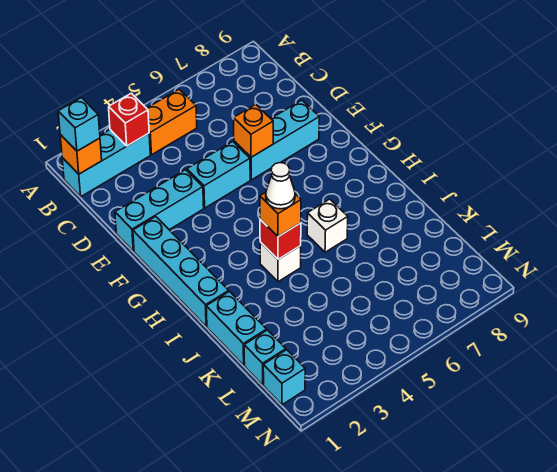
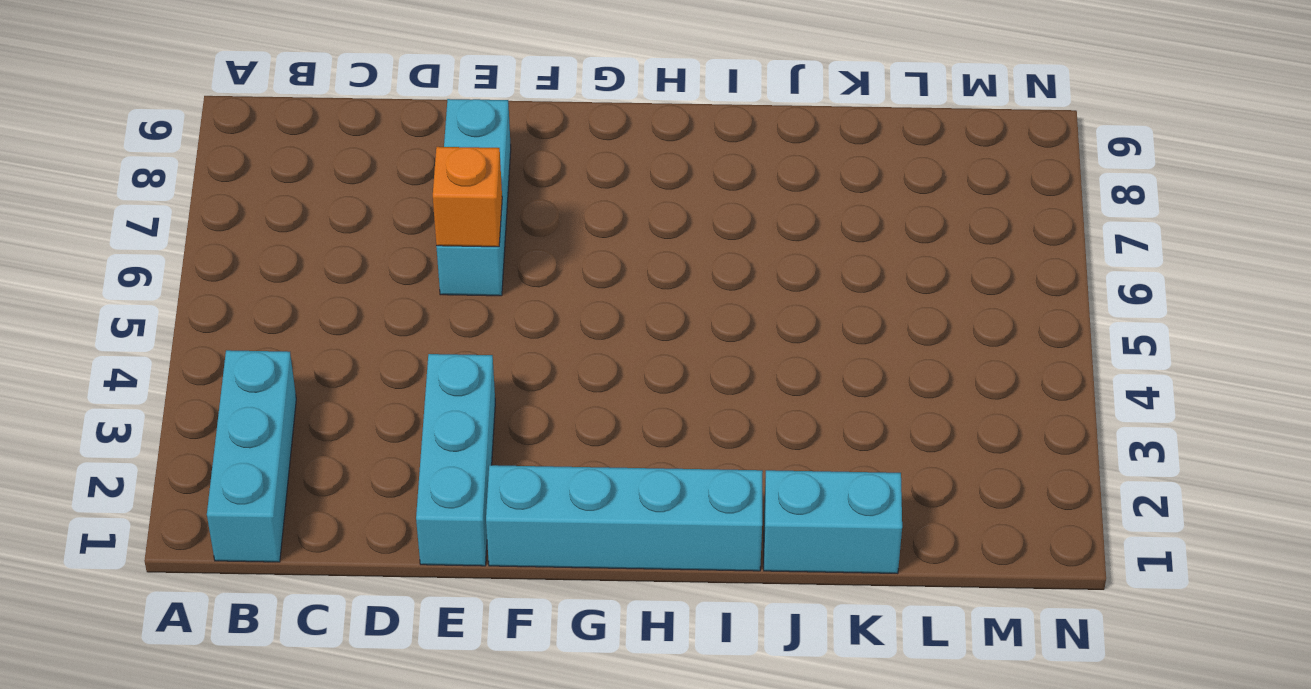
none -> orange brick B4:B5 level 1
none -> cyan brick E4:E5 level 1
none -> white brick I4 level 1

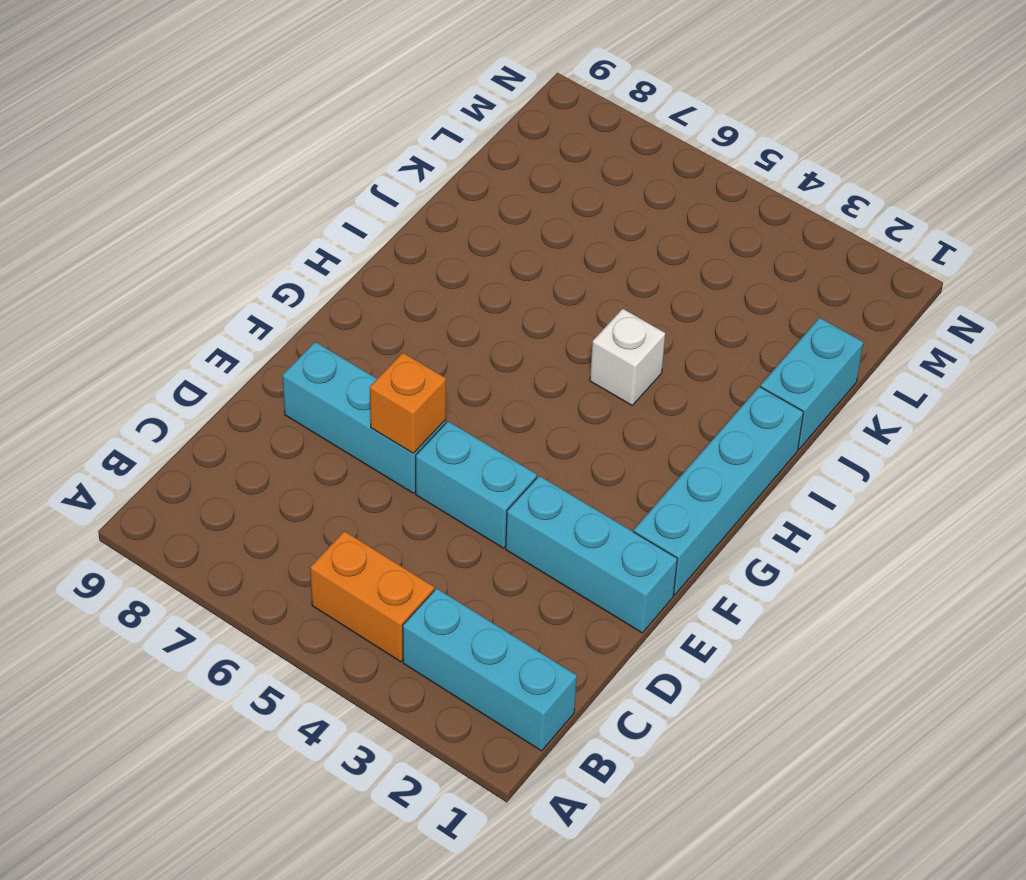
none -> white brick I6 level 1
none -> cyan brick L1 level 1
none -> cyan brick M1 level 1

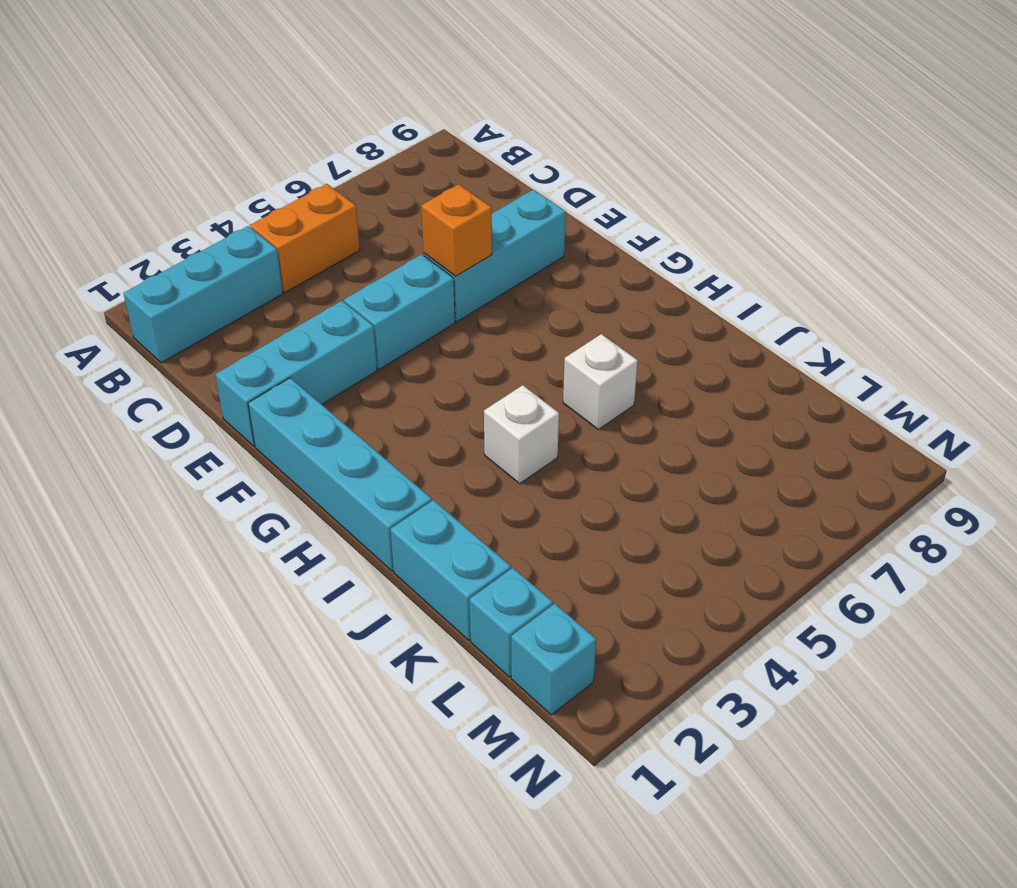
none -> orange brick B1 level 2
none -> red brick B3 level 2
none -> red brick I4 level 2

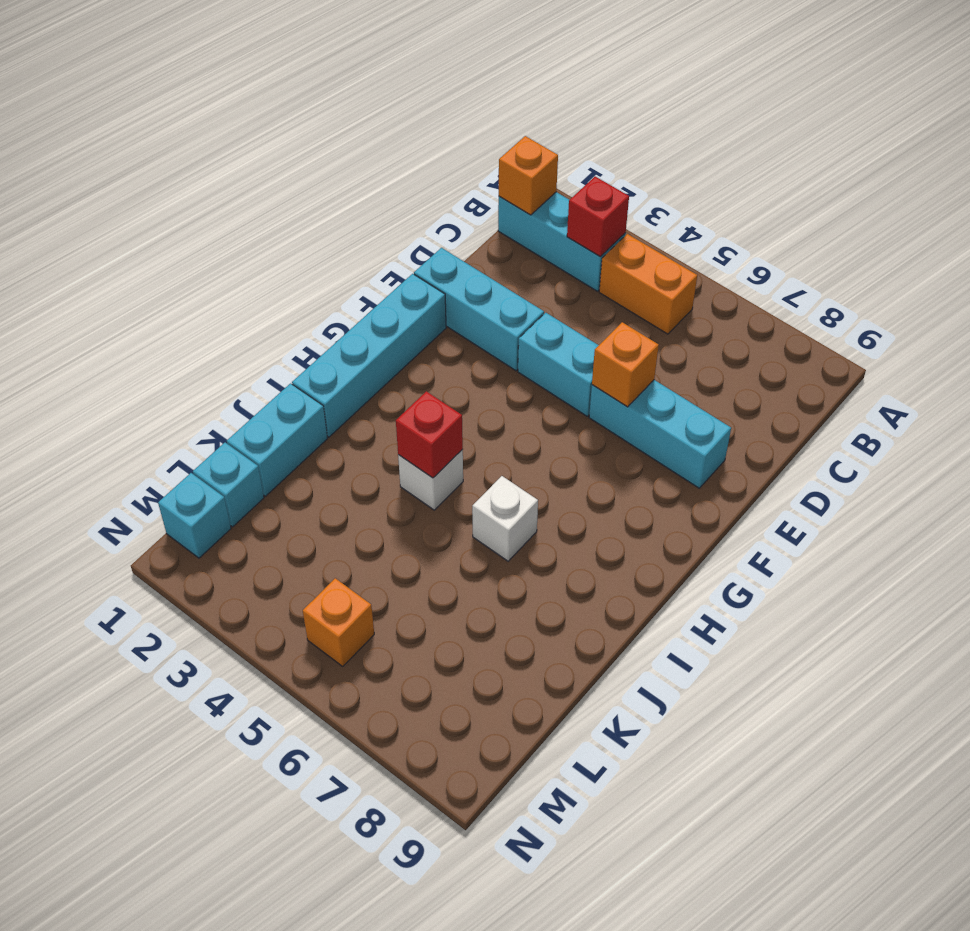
orange brick M5 level 1 -> orange brick I4 level 3
none -> cyan brick B1 level 3
none -> white cone I4 level 4

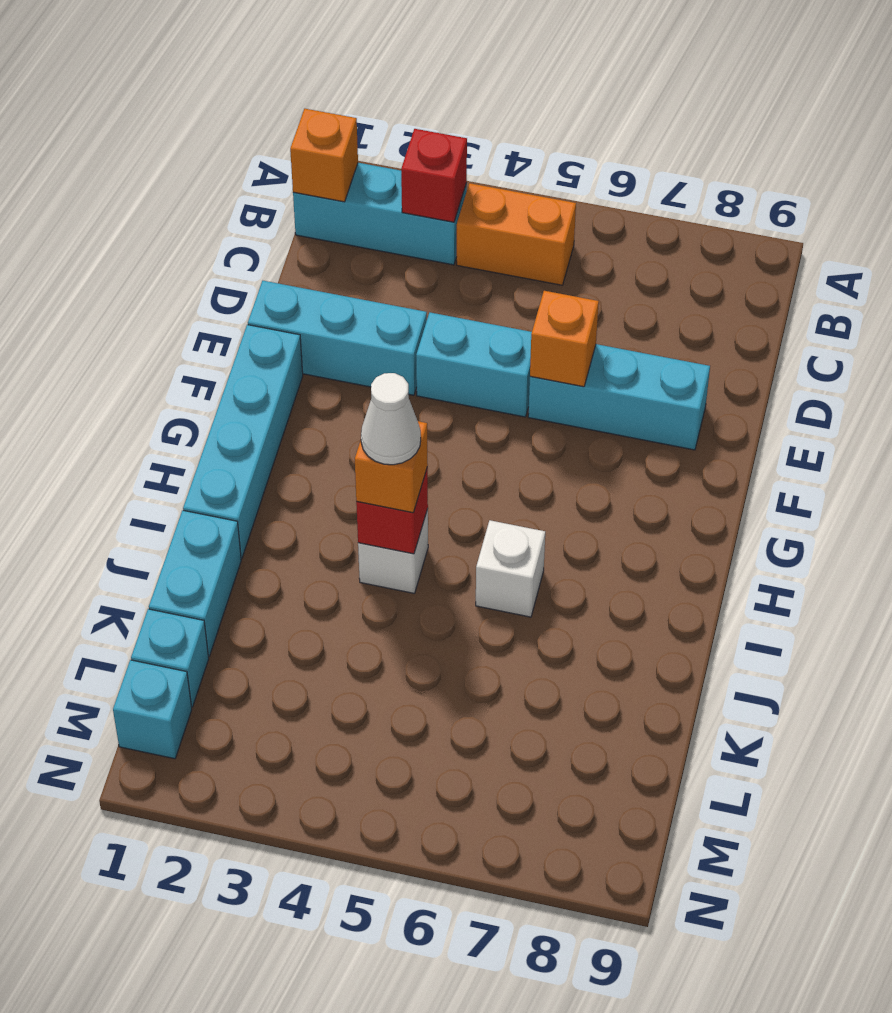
none -> cyan brick B1 level 3

